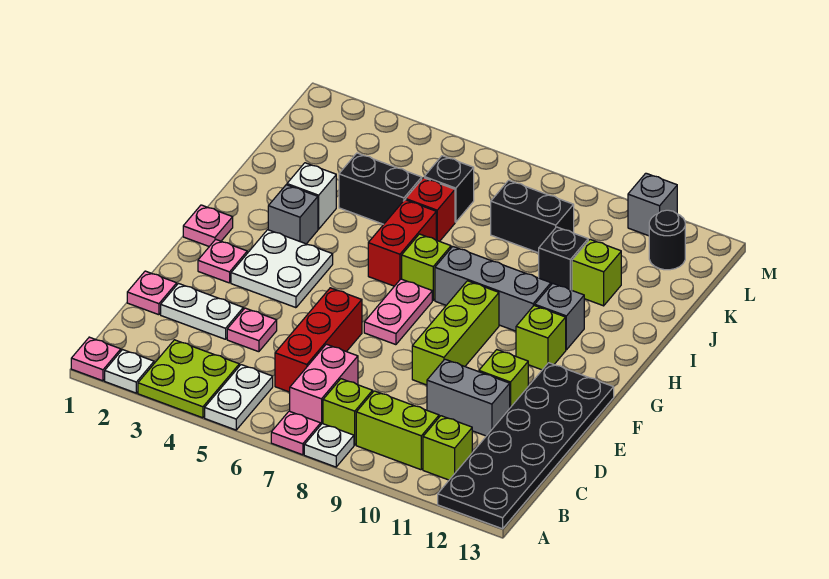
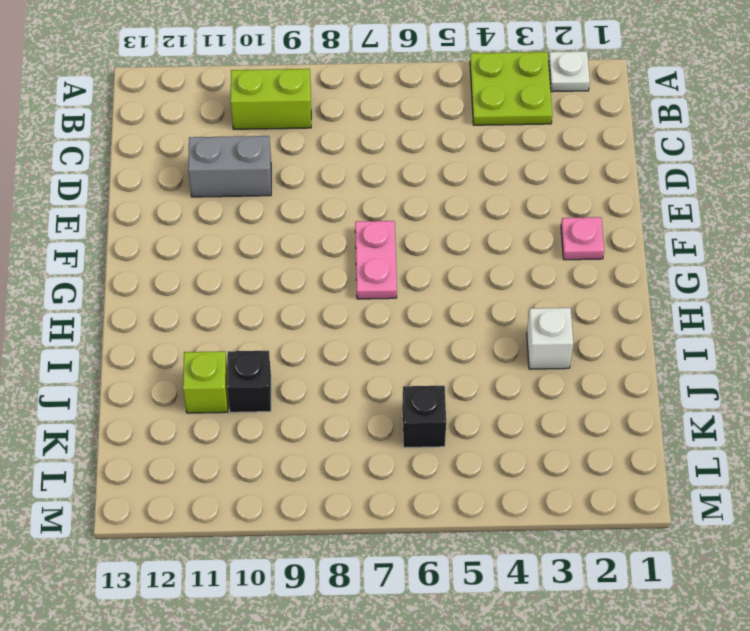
none -> pink plate A1 level 1
none -> white plate A5:B5 level 1
none -> pink plate A7 level 1
none -> white plate A8 level 1

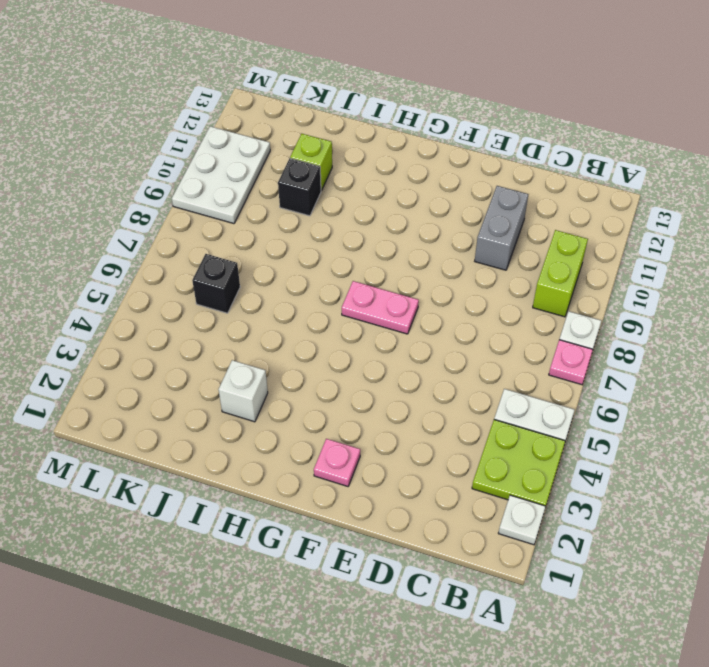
white plate L9:M11 level 1 -> grey brick M11 level 1
none -> pink plate A1 level 1
none -> black plate A12:F13 level 1
none -> pink brick B7:C7 level 1
none -> lime brick B8 level 1

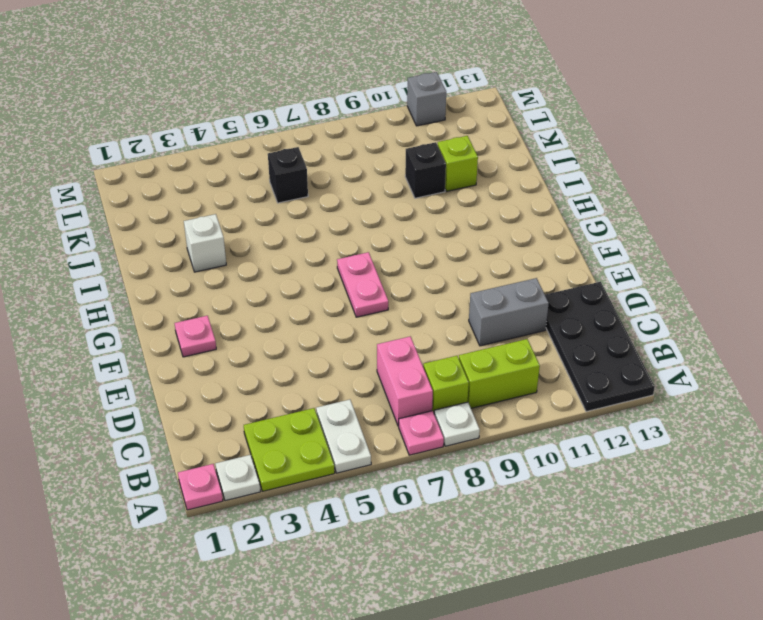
black plate A12:D13 level 1 -> black plate A12:F13 level 1
none -> lime brick B11 level 1
none -> red brick C6:E6 level 1
none -> pink plate D1 level 1
none -> white plate D2:D3 level 1

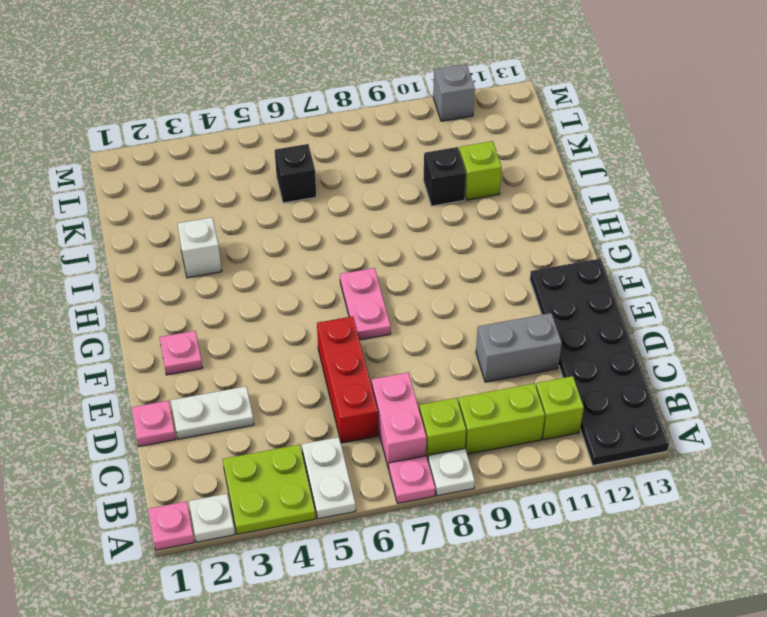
none -> pink plate D4 level 1
none -> lime brick E9:G9 level 1
none -> lime brick E11 level 1
none -> white plate F3:G4 level 1

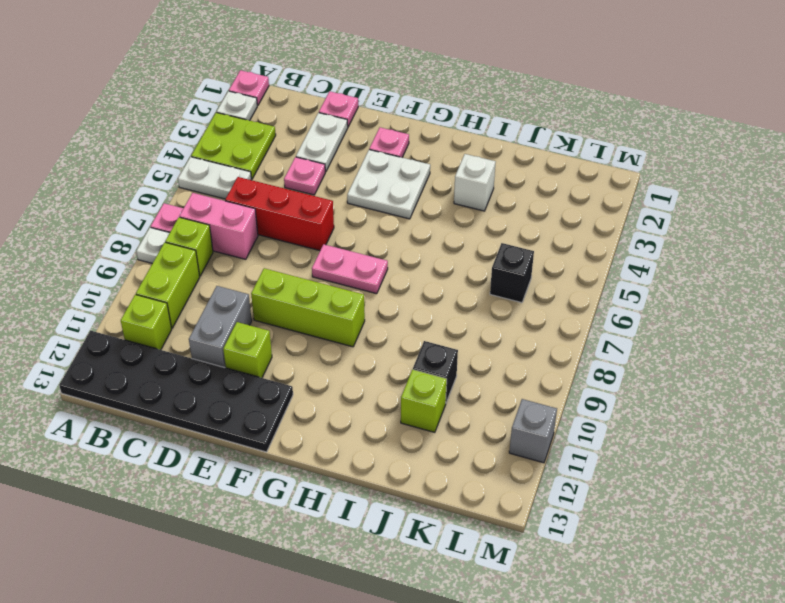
none -> pink plate G1 level 1
none -> lime brick G11 level 1
none -> grey brick H3 level 1
none -> red brick H6:I6 level 1

